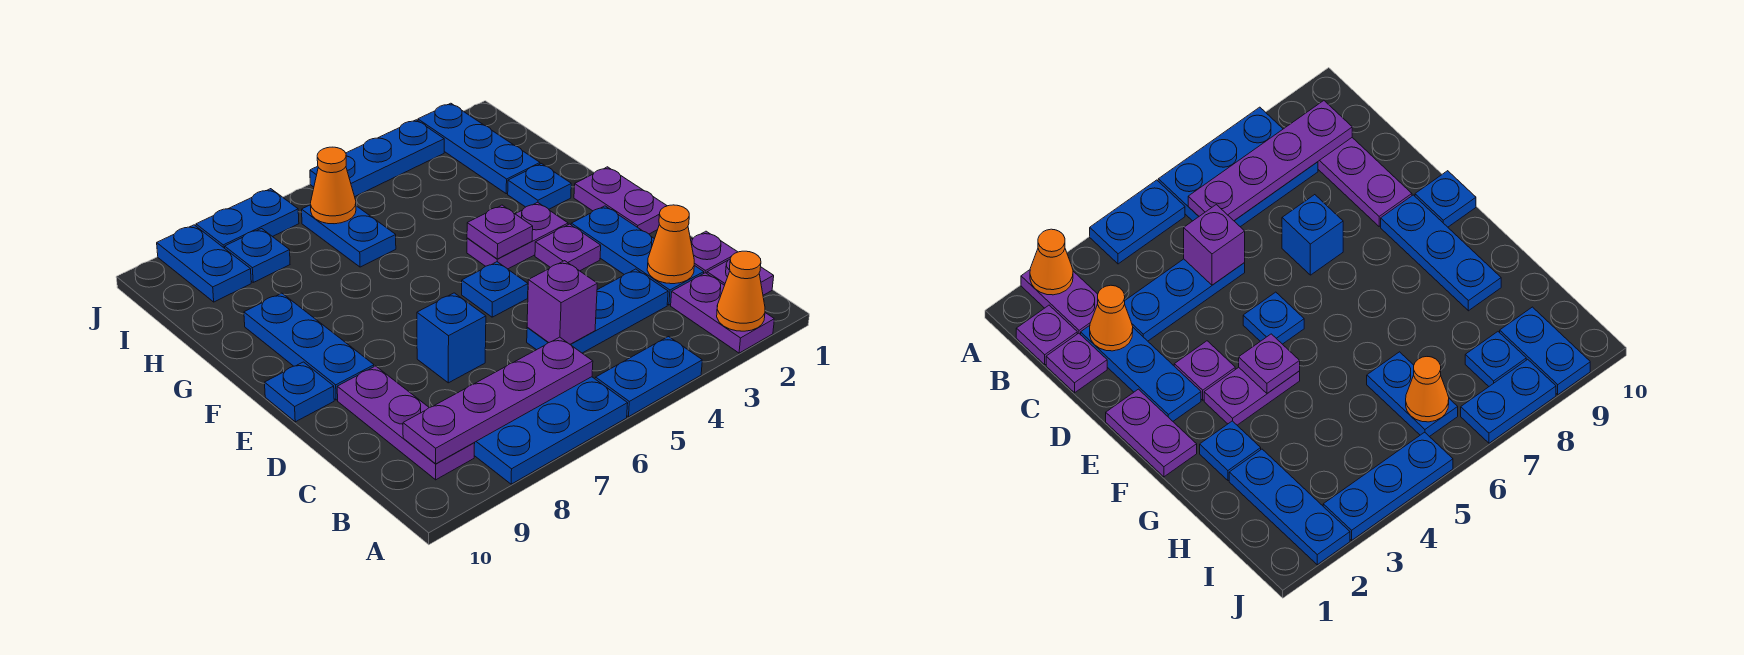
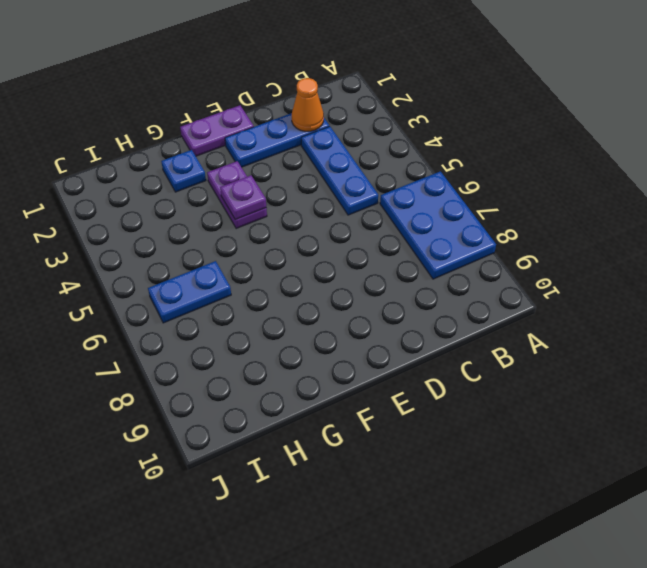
none -> purple plate A2:B2 level 1
none -> blue plate A4:A5 level 1
none -> purple plate B1 level 1

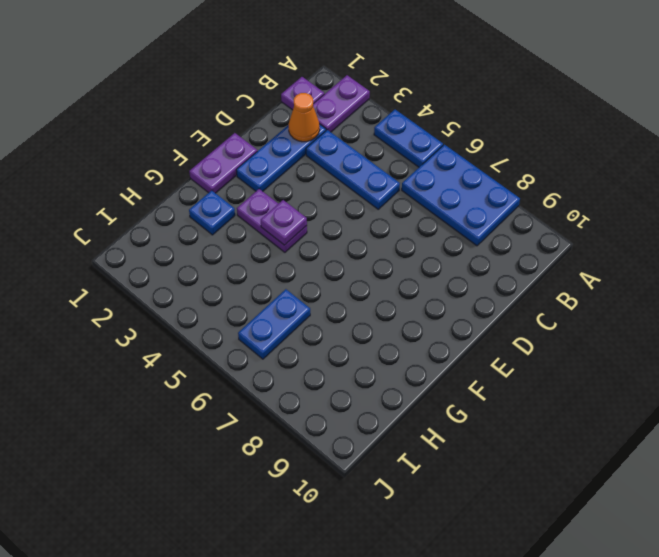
none -> purple plate B9:D9 level 1
none -> purple plate C1 level 1
none -> blue brick D7 level 1

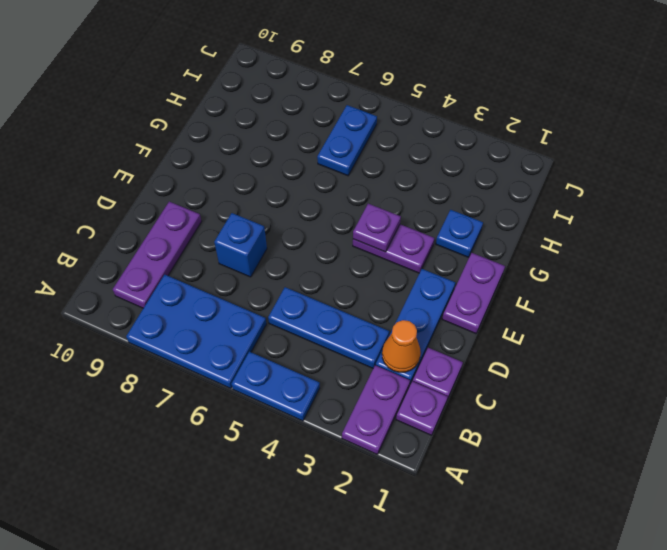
none -> purple plate E3 level 1
none -> blue plate E5 level 1
none -> blue plate E9:G9 level 1

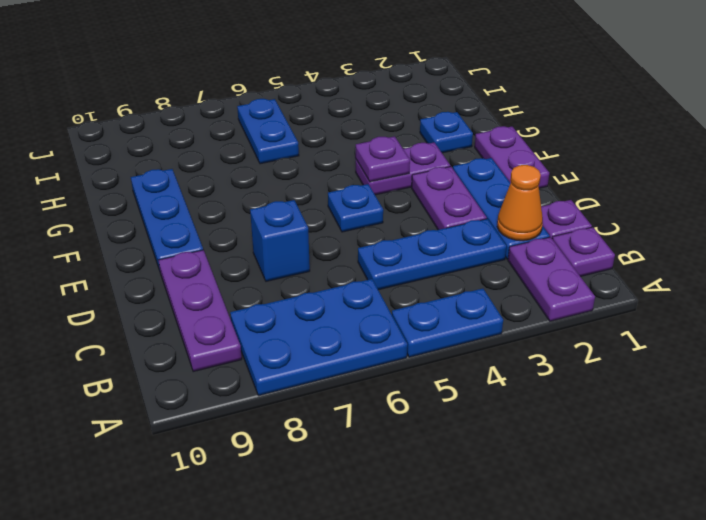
purple plate D3:E3 level 1 -> purple plate E3 level 1
none -> blue plate E10 level 1
none -> blue plate H2:J2 level 1
none -> blue plate I8 level 1

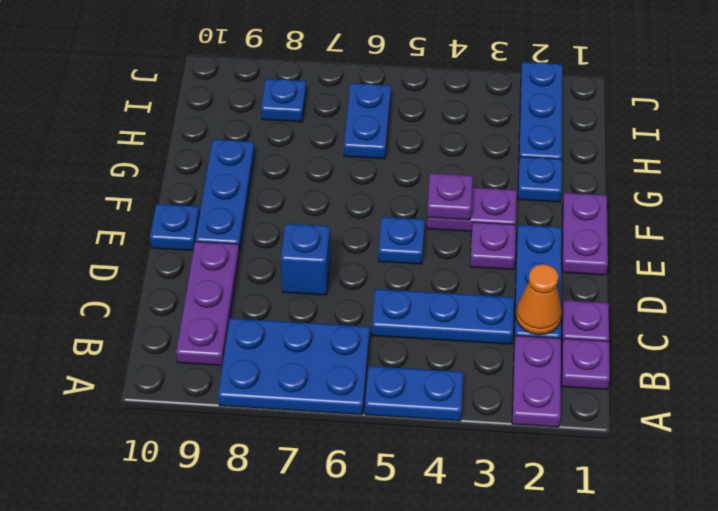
none -> blue plate I9:J9 level 1
none -> blue plate J3:J5 level 1
none -> blue plate J7:J8 level 1

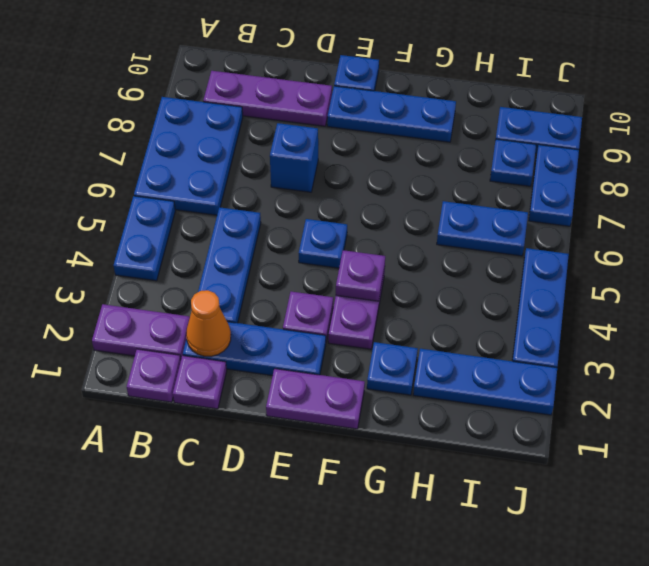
none -> orange cone A2 level 2
none -> purple plate B6:B9 level 2
none -> purple brick C5 level 2

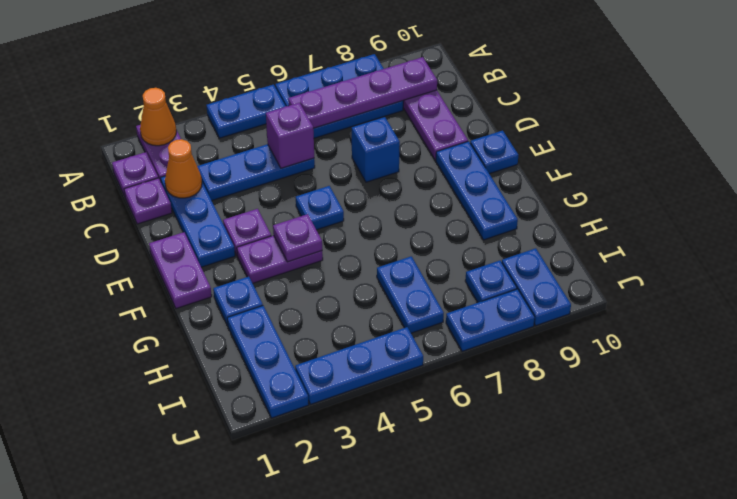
none -> orange cone I6 level 2

